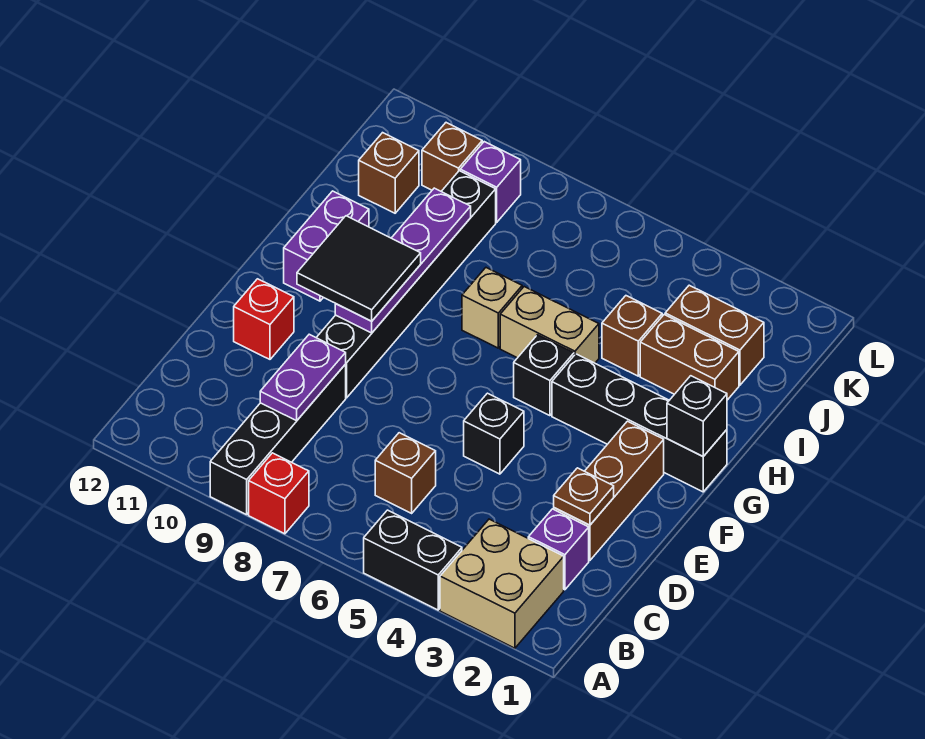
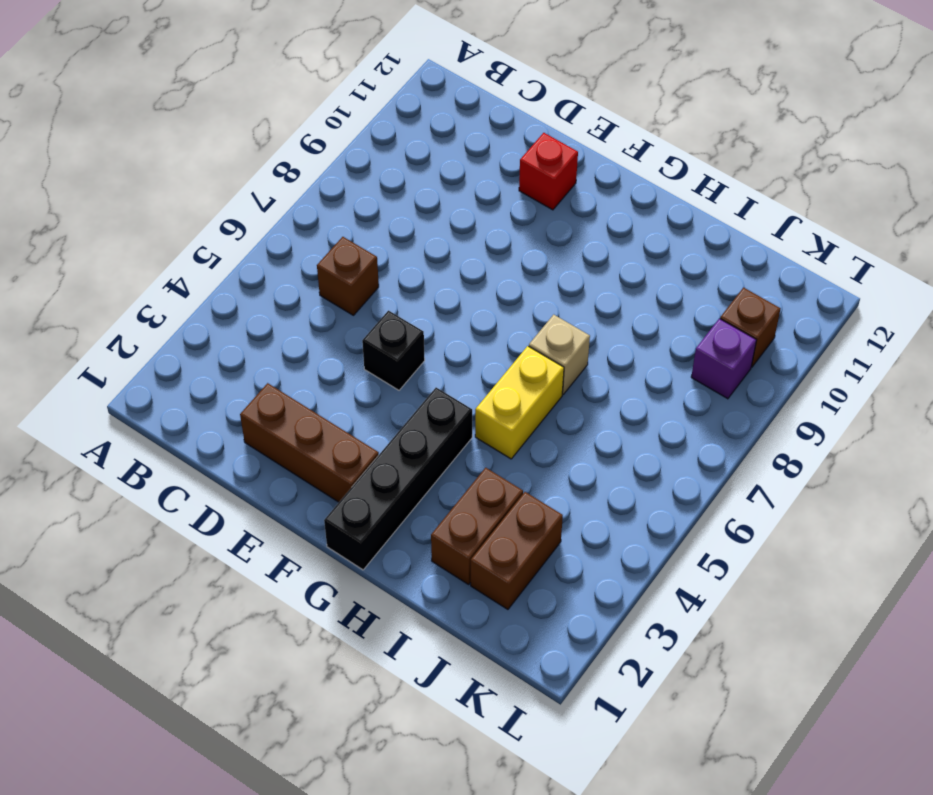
yellow brick H5:H6 level 1 -> tan brick H5:H6 level 1
none -> tan brick A2:B3 level 1
none -> black brick A4:A5 level 1
none -> red brick A8 level 1

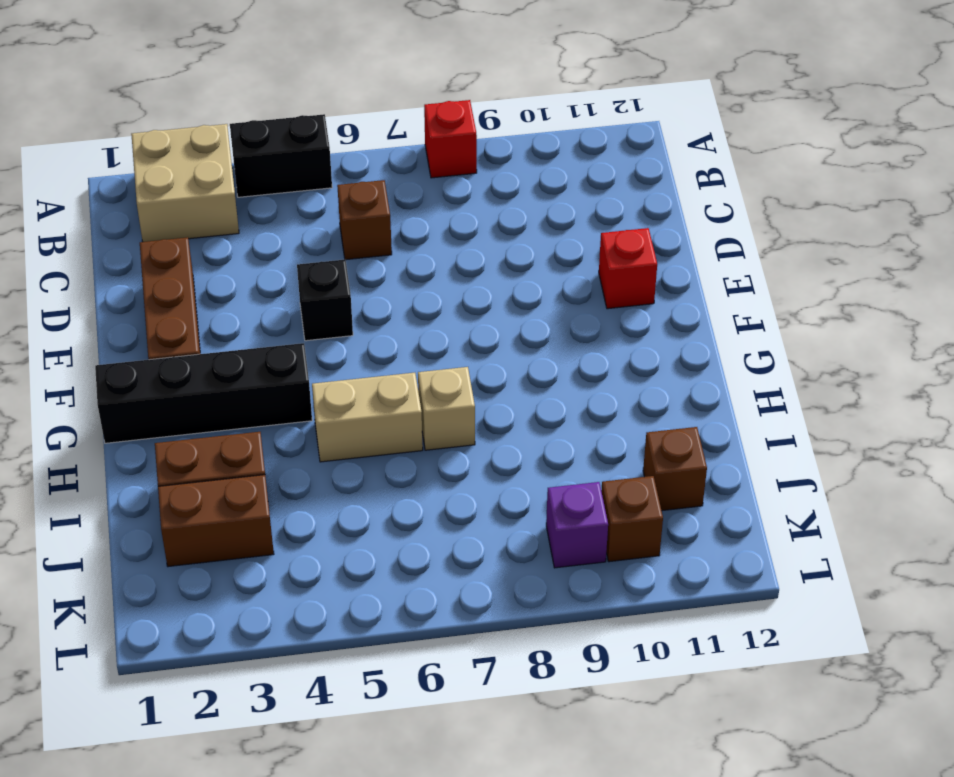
none -> black brick A9:D9 level 1
none -> purple brick C2 level 1
none -> black brick E9:J9 level 1

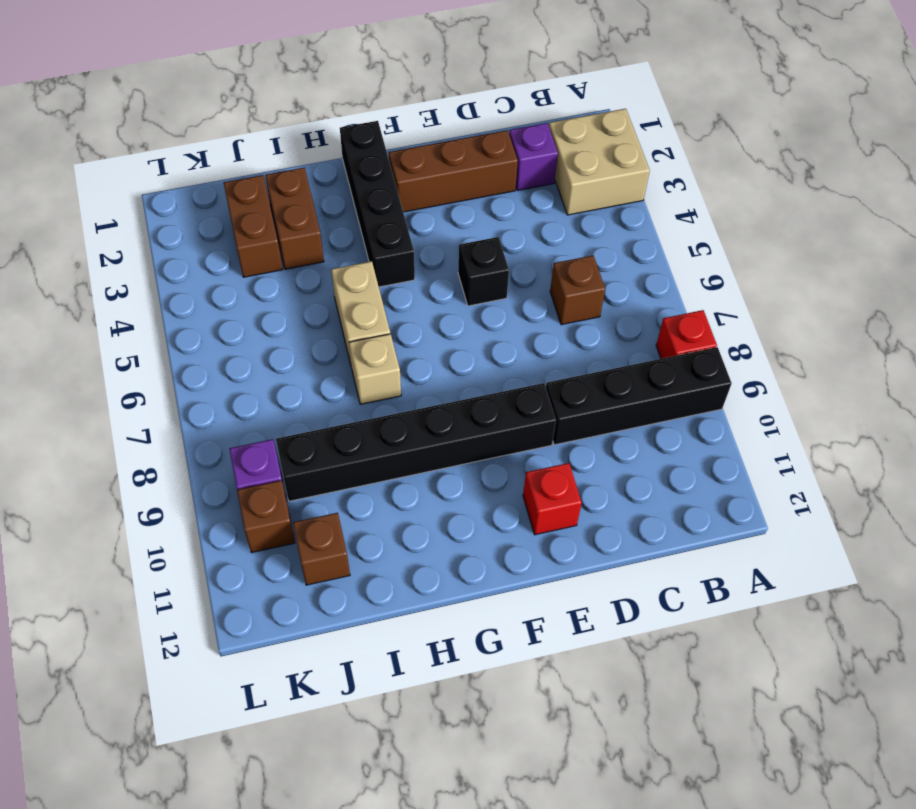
none -> black brick A4:A5 level 1
none -> black brick G5 level 1
none -> purple brick G11:H11 level 1

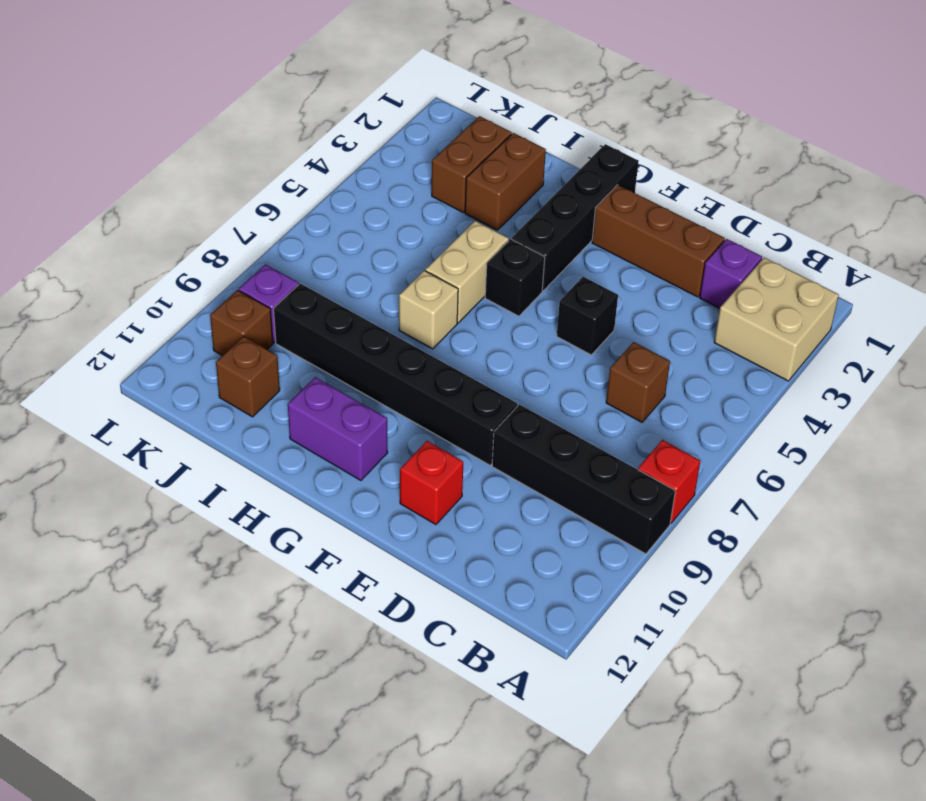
none -> black brick A4:A5 level 1
none -> brown brick I4 level 1
none -> purple plate C9:D9 level 2

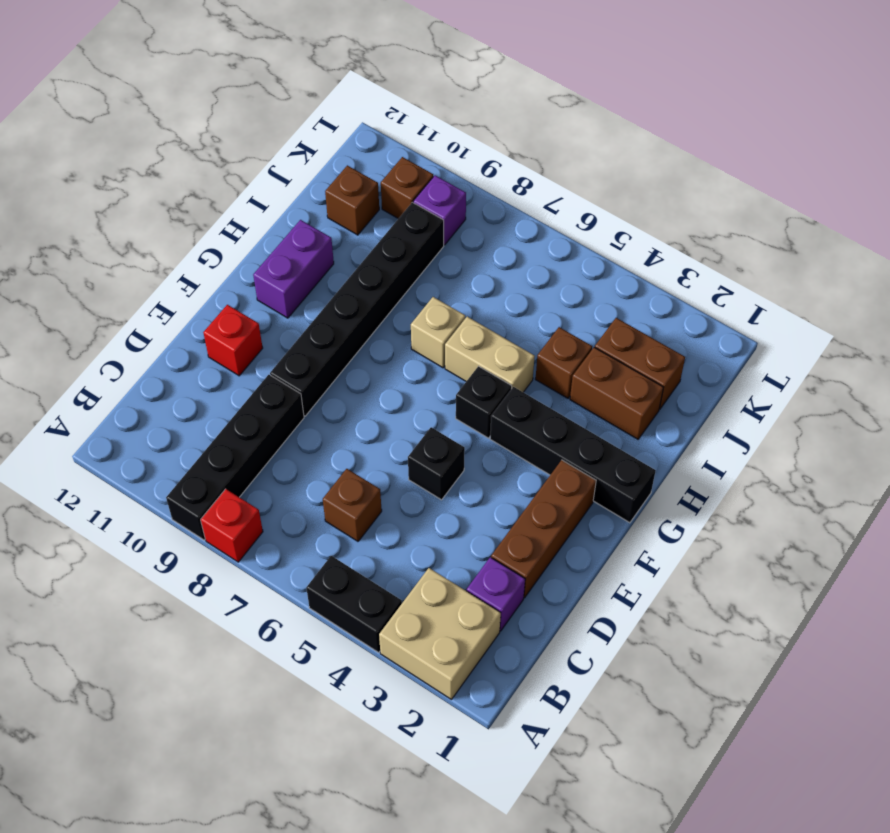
none -> purple plate C9:D9 level 2
none -> brown plate D2 level 2
none -> purple plate F9:I9 level 2

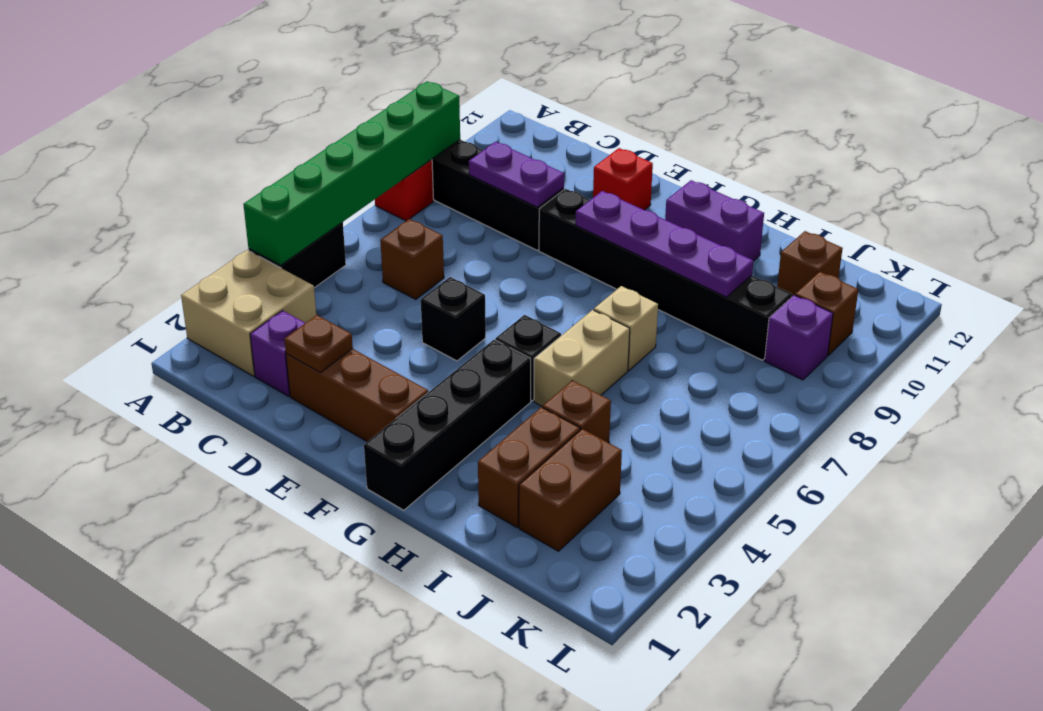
green brick A4:A9 level 2 -> none
none -> black brick G1 level 2
none -> black tile F9:G10 level 3

